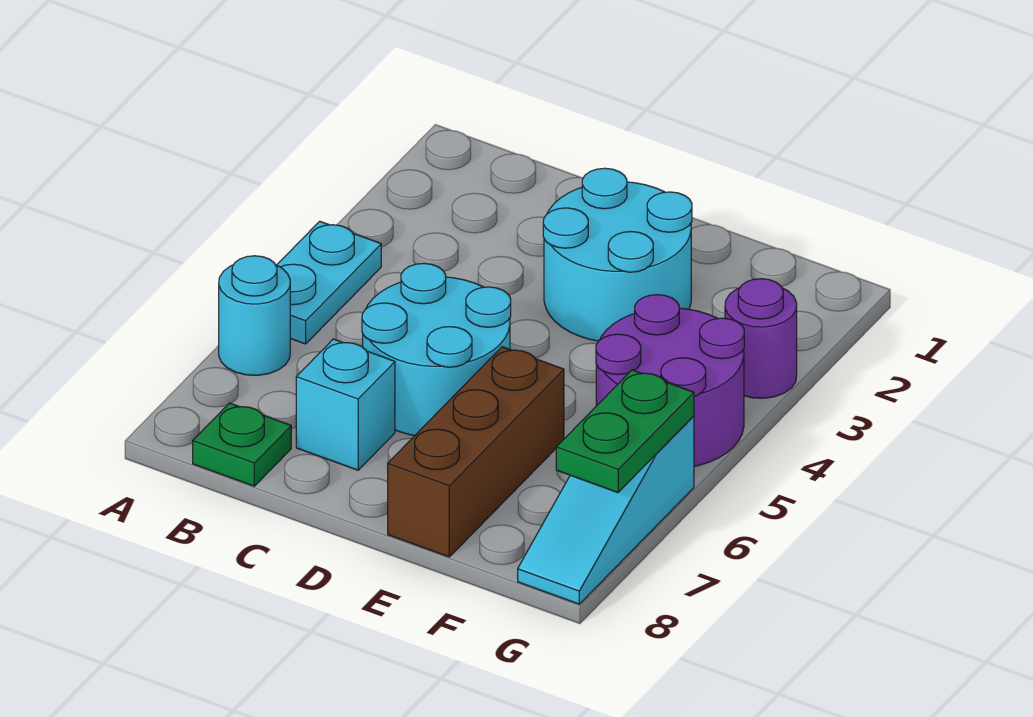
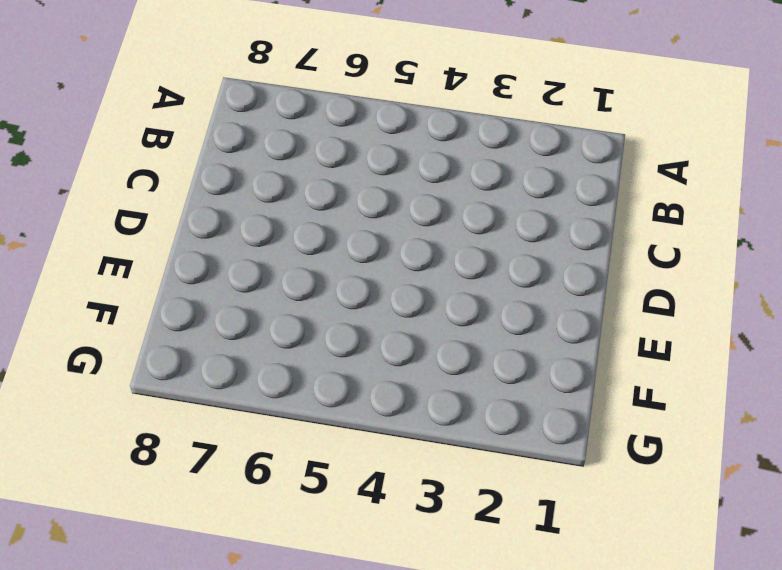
none -> cyan plate A4:A5 level 1
none -> cyan round brick A6 level 1

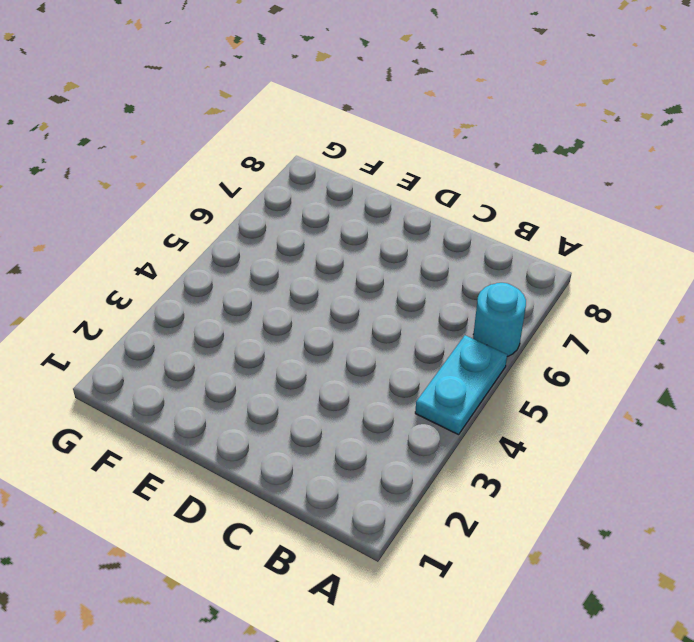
none -> green plate B8 level 1
none -> cyan round brick C5:D6 level 1

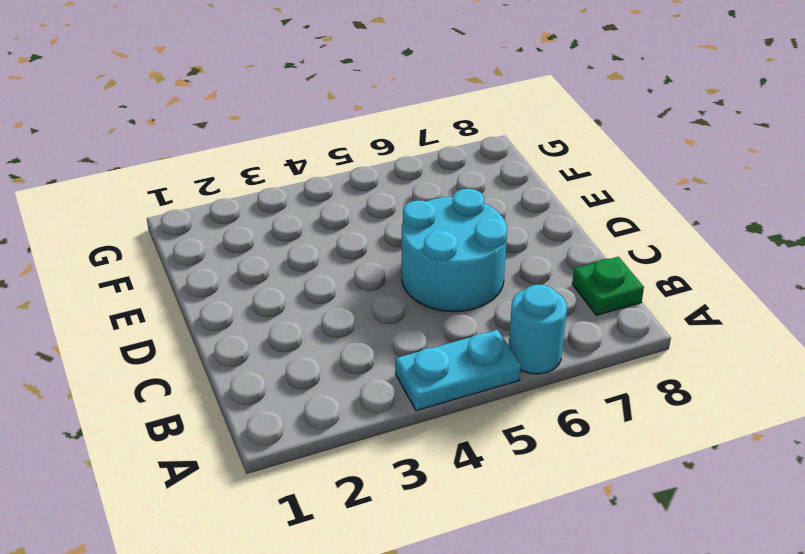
none -> cyan brick C7 level 1
none -> cyan round brick D2:E3 level 1

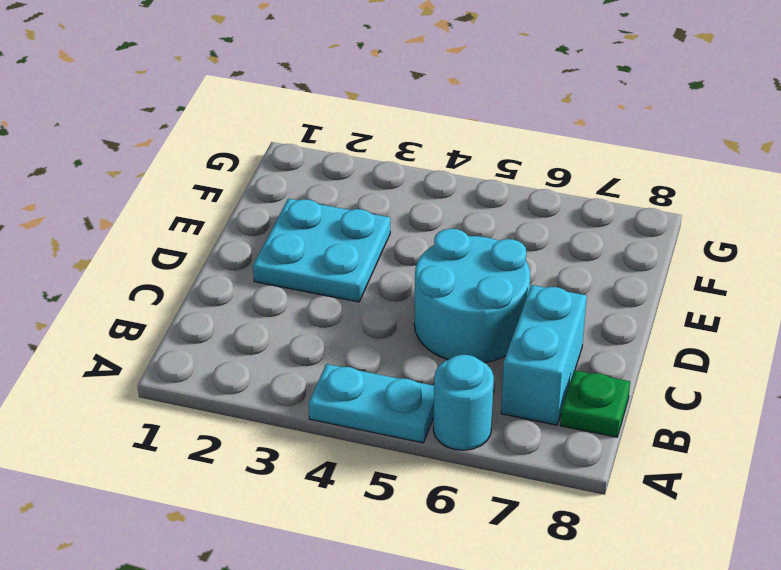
cyan brick B7:C7 level 1 -> cyan brick C7 level 1
cyan plate D2:E3 level 1 -> cyan round brick D2:E3 level 1
none -> brown brick E6:E8 level 1
none -> purple round brick F4:G5 level 1

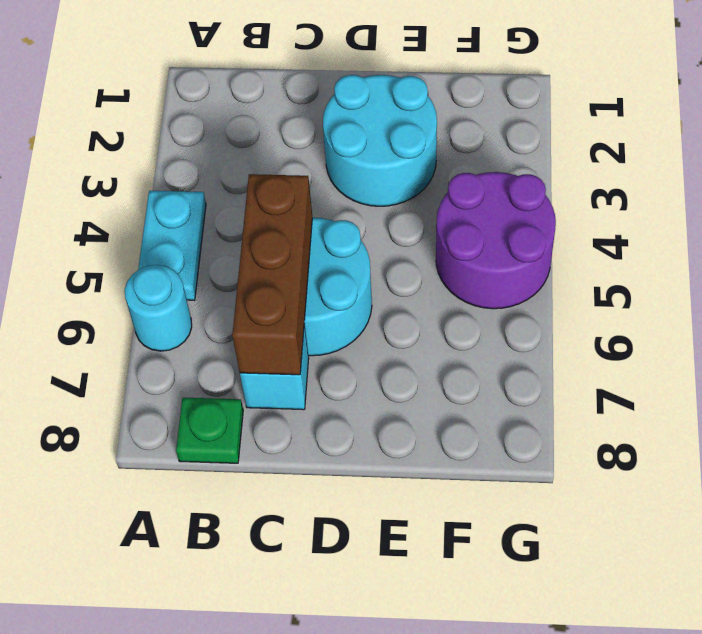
brown brick C5:C7 level 2 -> brown brick E6:E8 level 1
none -> purple round brick G3 level 1
none -> cyan slope G6:G8 level 1 top 6

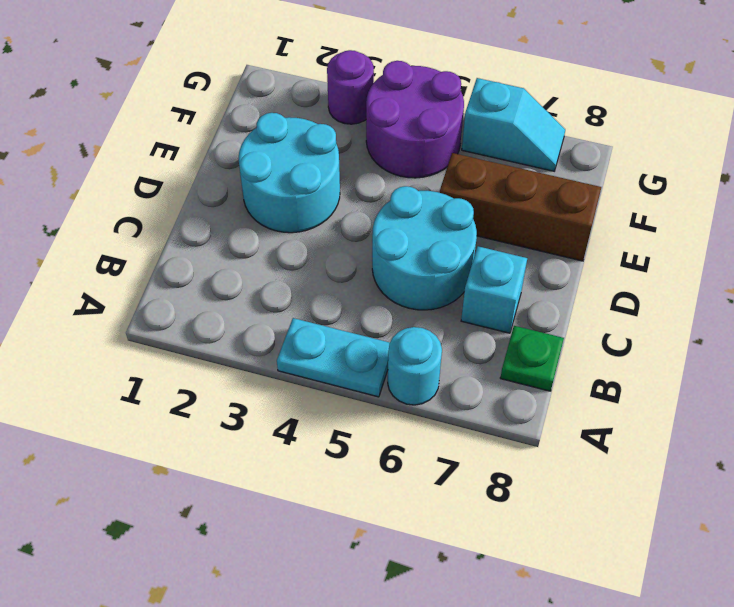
cyan slope G6:G7 level 1 top 6 -> cyan slope G6:G8 level 1 top 6
none -> green plate G6:G7 level 2

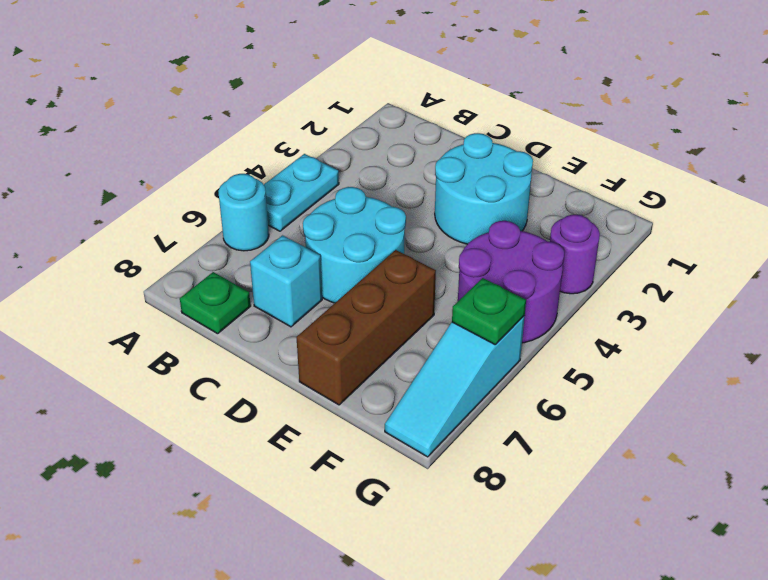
green plate G6 level 2 -> green plate G6:G7 level 2

